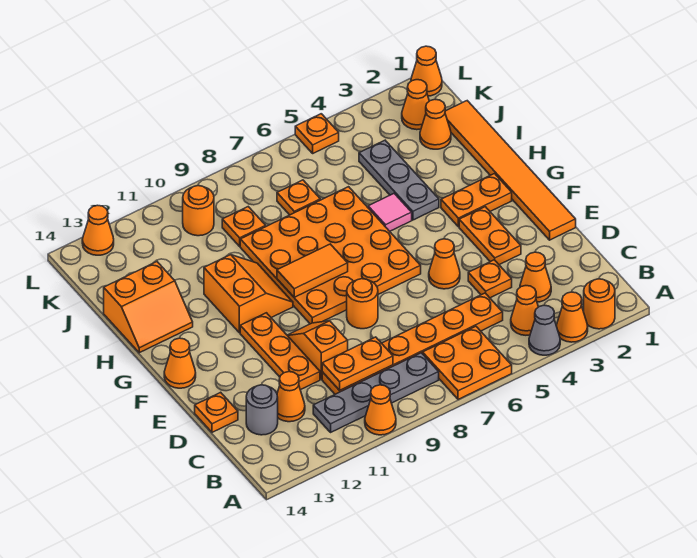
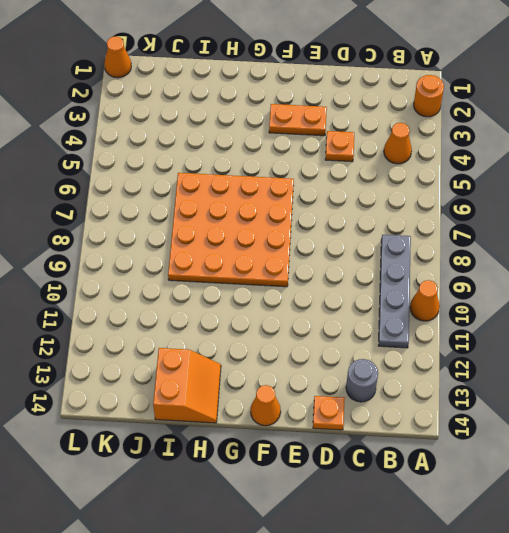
none -> orange cone A3 level 1
none -> grey cone A4 level 1
none -> orange plate A6:B7 level 1
none -> orange cone C3 level 1

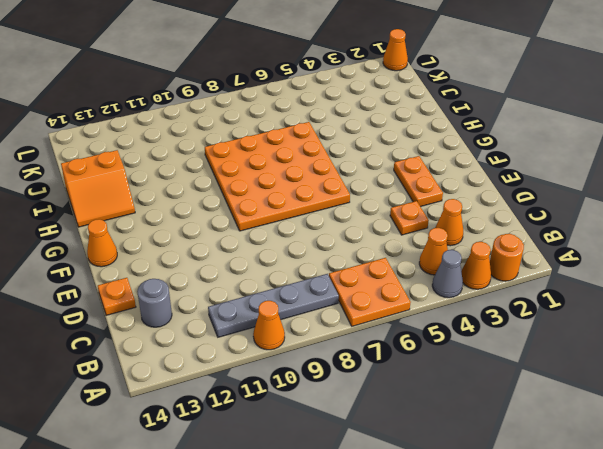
none -> orange plate C5:C10 level 1
none -> orange cone C12 level 1
none -> orange slope D10:E10 level 1 top D
none -> orange plate D11:F11 level 1

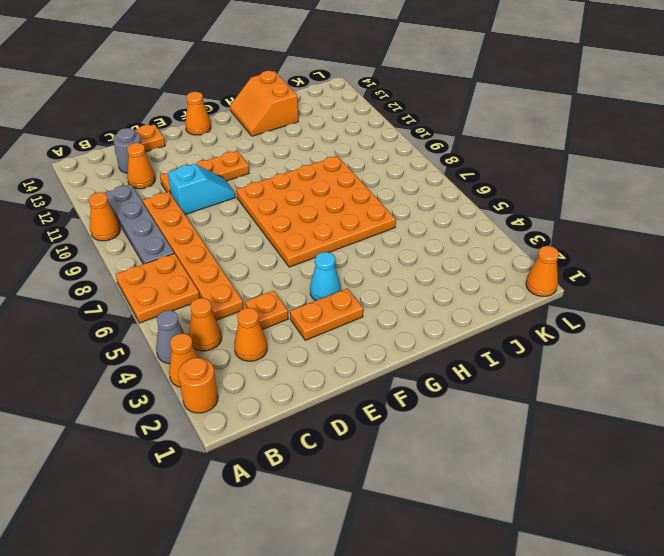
cyan slope D10:E10 level 1 top D -> orange slope D10:E10 level 1 top D
cyan cone F4 level 1 -> none
none -> orange tile E1:J1 level 1
none -> orange cone E5 level 1
none -> orange round brick E8 level 1
none -> orange plate G2:G3 level 1

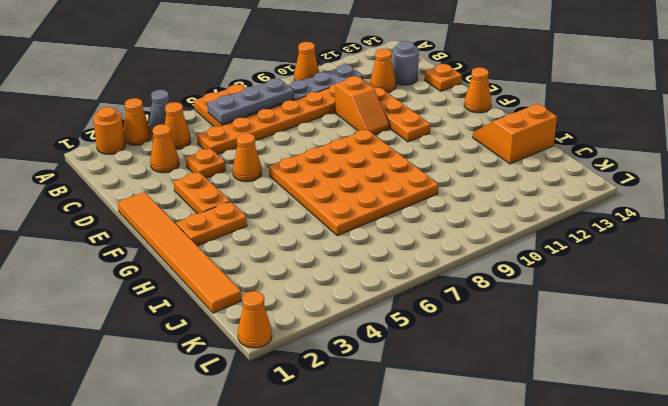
grey plate B6:B8 level 2 -> grey plate H4:J4 level 1
none -> orange round brick E8 level 1
none -> orange slope G10:H11 level 1 top 11
none -> pink tile H5 level 1
none -> orange cone J2 level 1

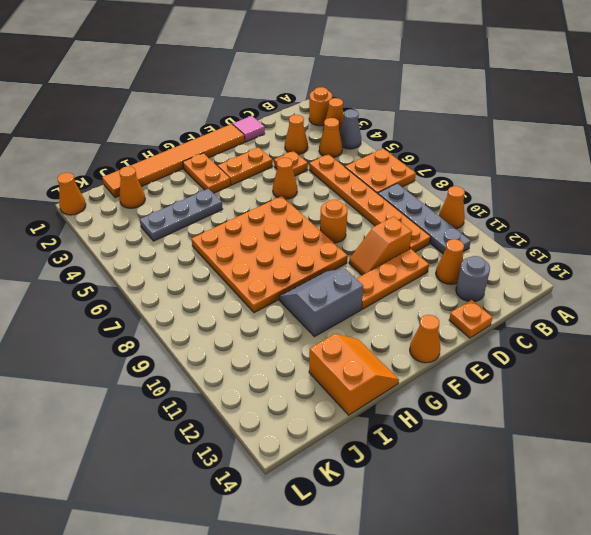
pink tile D1 level 1 -> pink tile H5 level 1
grey slope G10:H11 level 1 top 11 -> orange slope G10:H11 level 1 top 11
none -> orange plate J7 level 1
none -> orange plate J9 level 1
none -> orange cone K2 level 1
none -> orange round brick K10 level 1

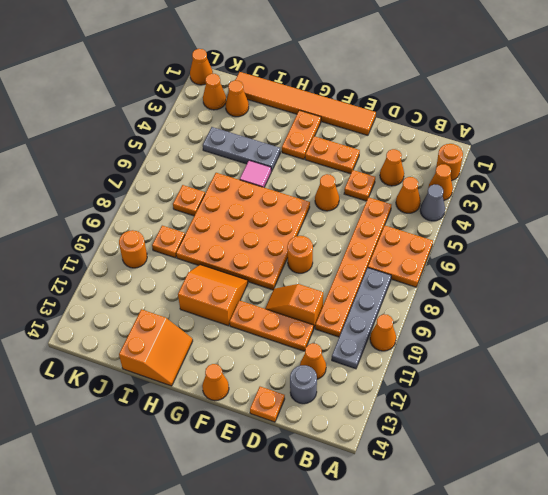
none -> orange plate L5 level 1
none -> orange cone L13 level 1
none -> orange plate C9:C10 level 2
none -> orange tile G8:G9 level 2

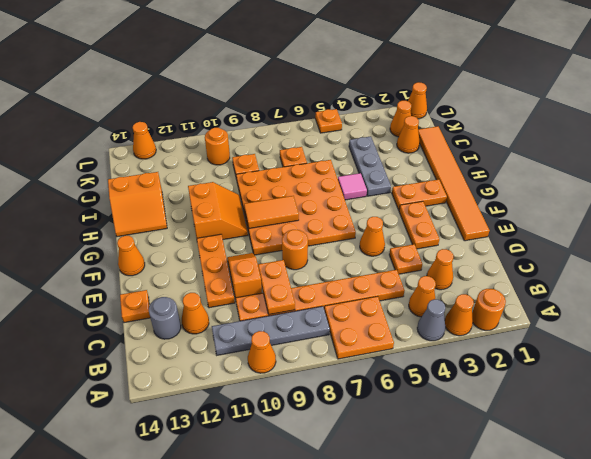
orange plate C9:D9 level 2 -> orange plate C9:C10 level 2

